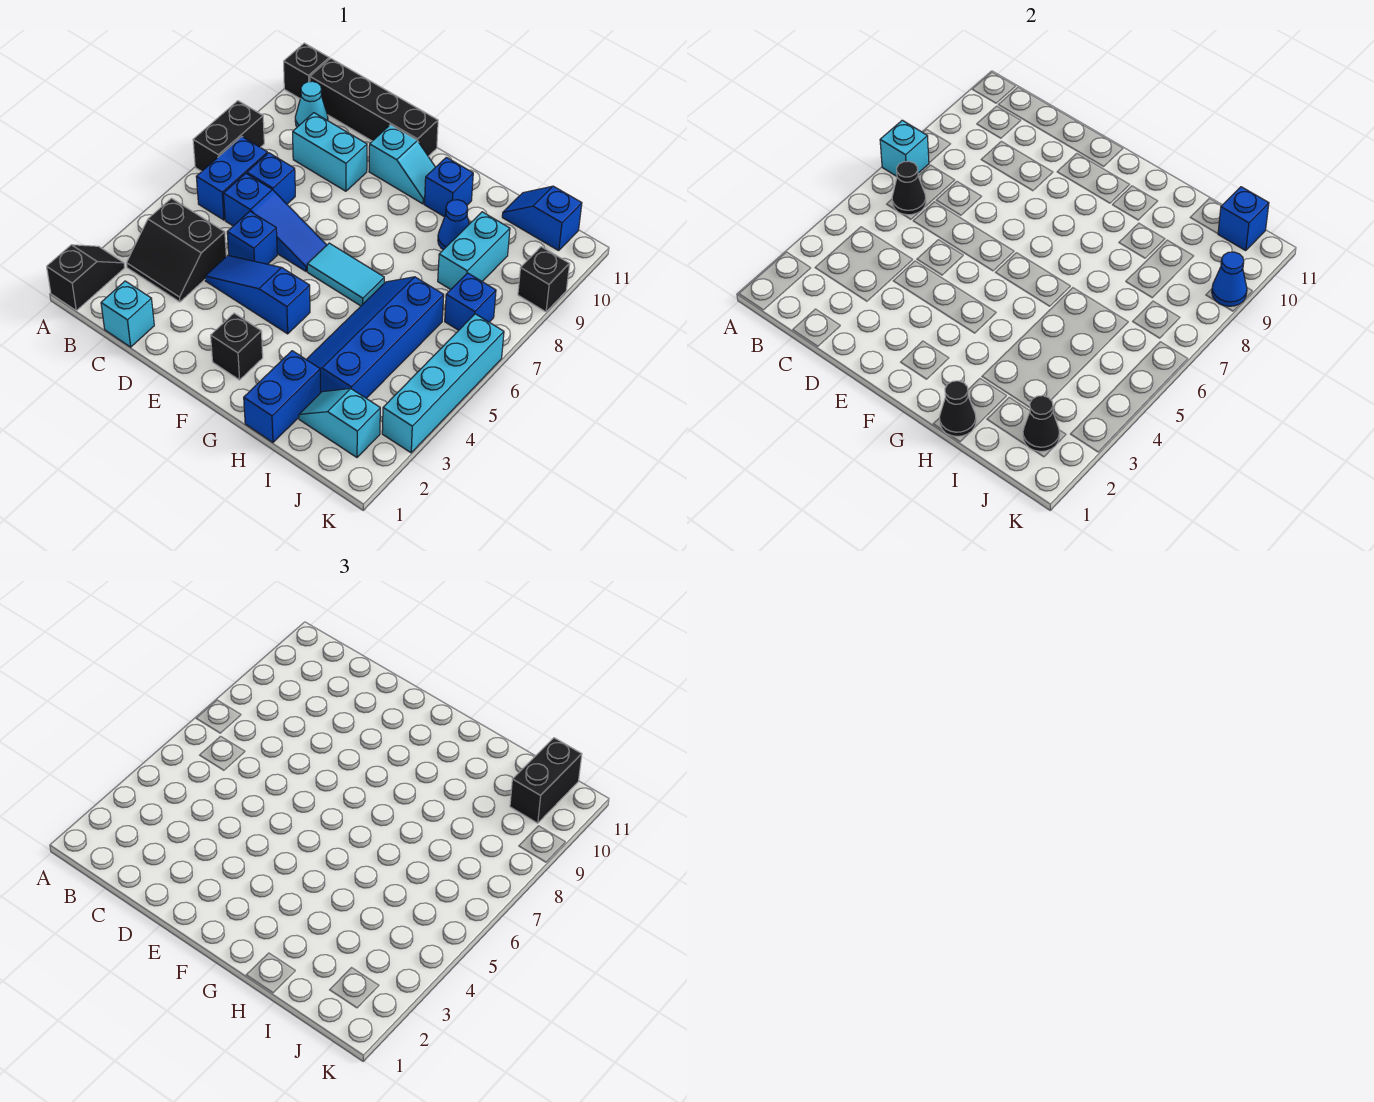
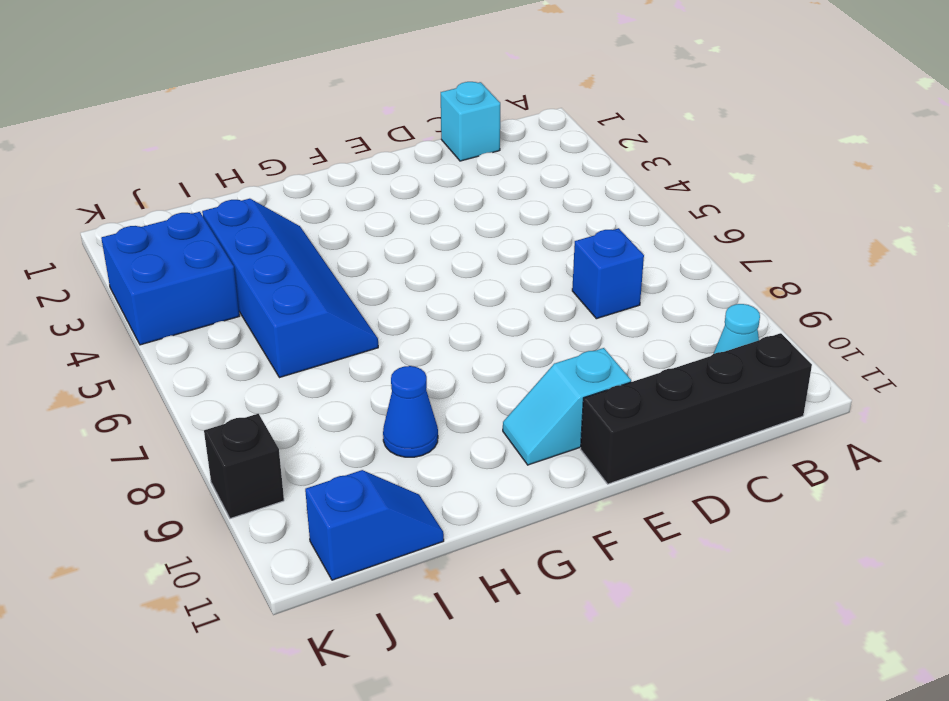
blue brick J3:K4 level 1 -> cyan brick K3:K6 level 1
none -> black slope A1:A2 level 1 top 1
none -> black brick A7:A8 level 1
none -> black brick A11 level 1
none -> black slope B3:C4 level 1 top 4

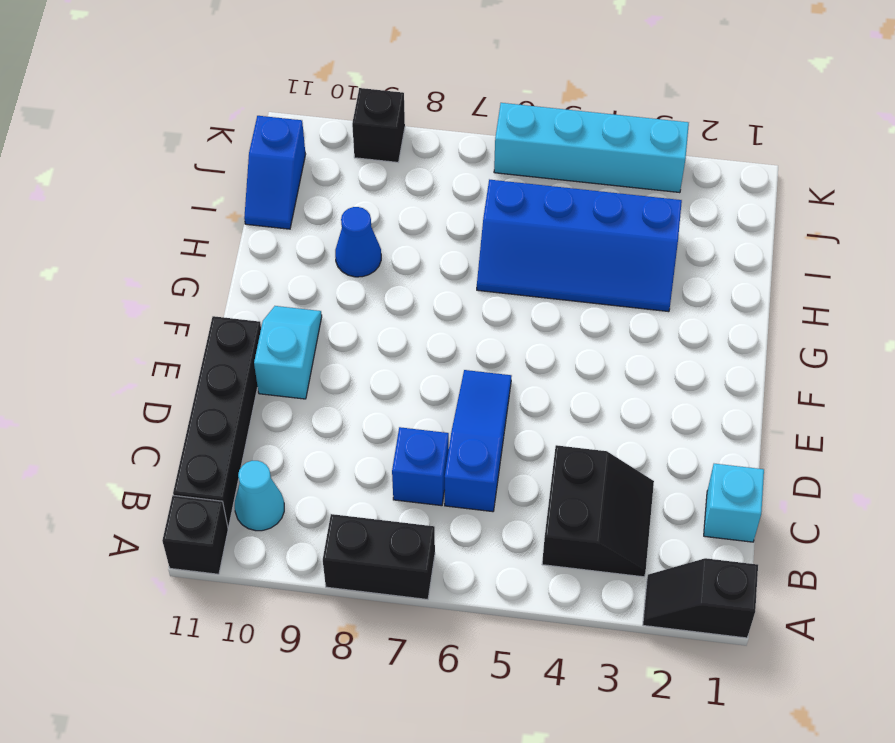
none -> blue brick B6:B7 level 1
none -> cyan brick C9:D9 level 1
none -> blue slope D4:F4 level 1 top F
none -> blue brick D5 level 1

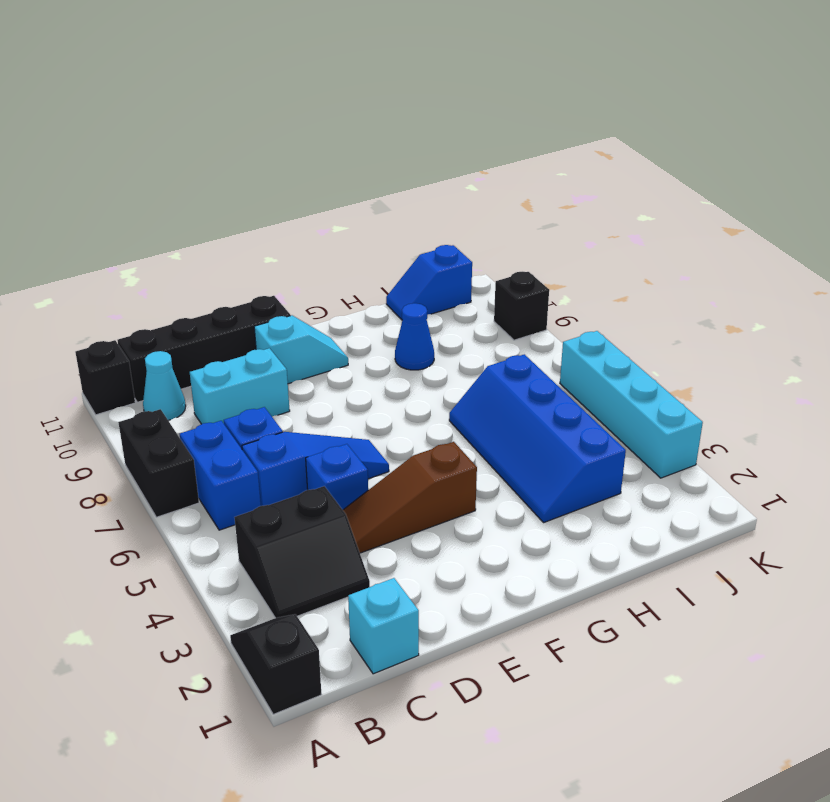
brown slope D4:F4 level 1 top F -> blue slope D4:F4 level 1 top F
none -> black brick F2 level 1
none -> cyan tile F6:G6 level 1
none -> blue brick G10 level 1
none -> blue brick H1:H2 level 1

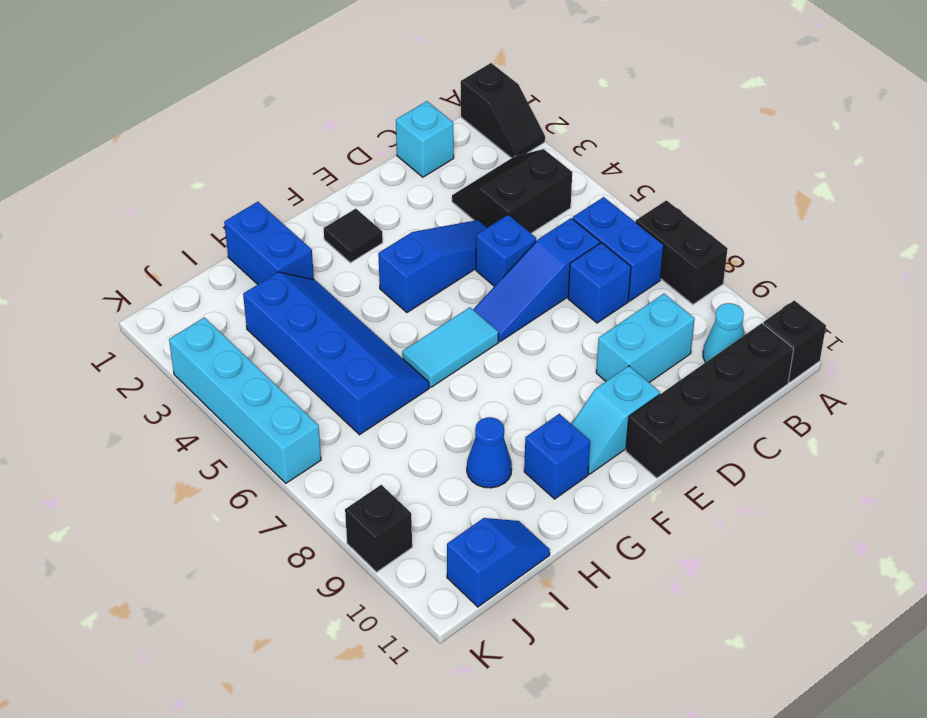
black tile F2 level 1 -> black brick F2 level 1
none -> cyan slope I2:J2 level 1 top J
none -> cyan brick I8:I9 level 1
none -> blue brick J7 level 1
none -> cyan brick A7 level 2

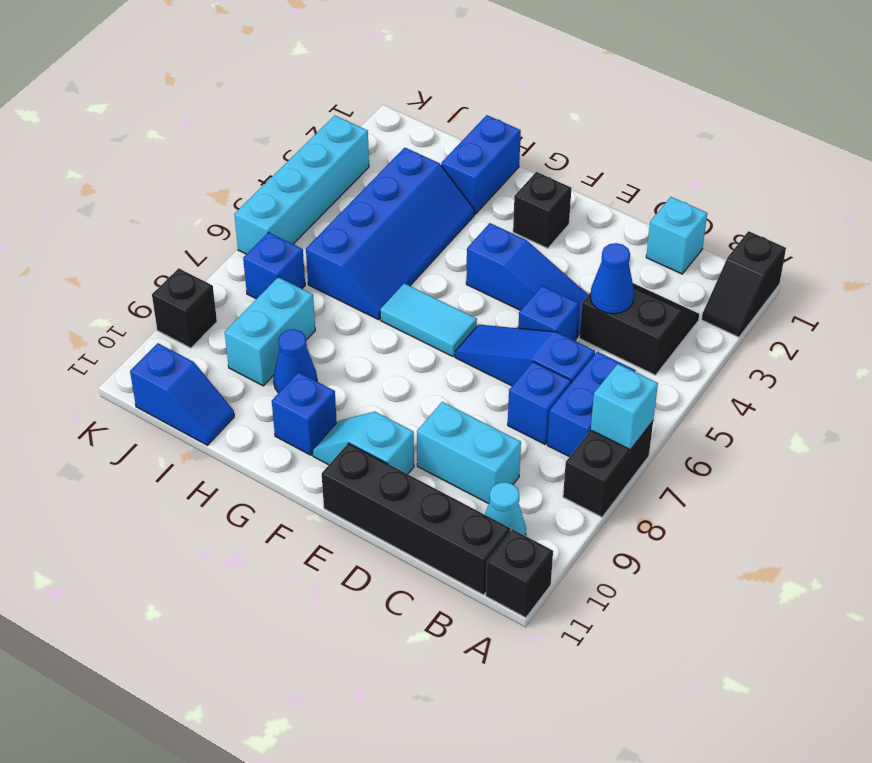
blue cone C4 level 2 -> blue cone K9 level 2
none -> cyan slope I2:J2 level 1 top J
none -> black cone B6 level 2
none -> black cone H1 level 2
none -> black cone J2 level 2

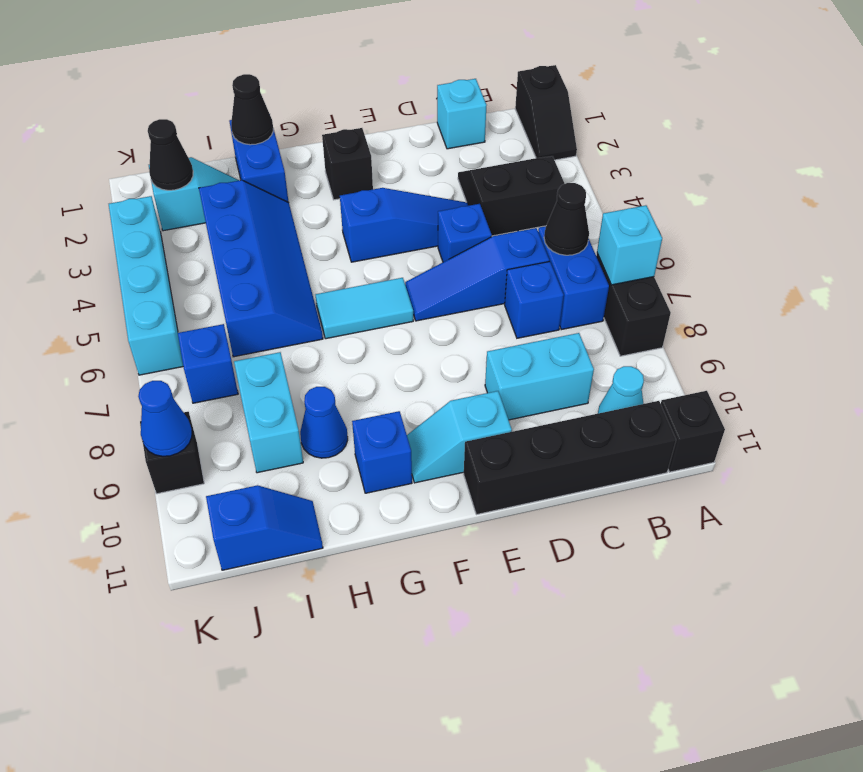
none -> blue brick J11 level 2
none -> black brick J10:J11 level 3

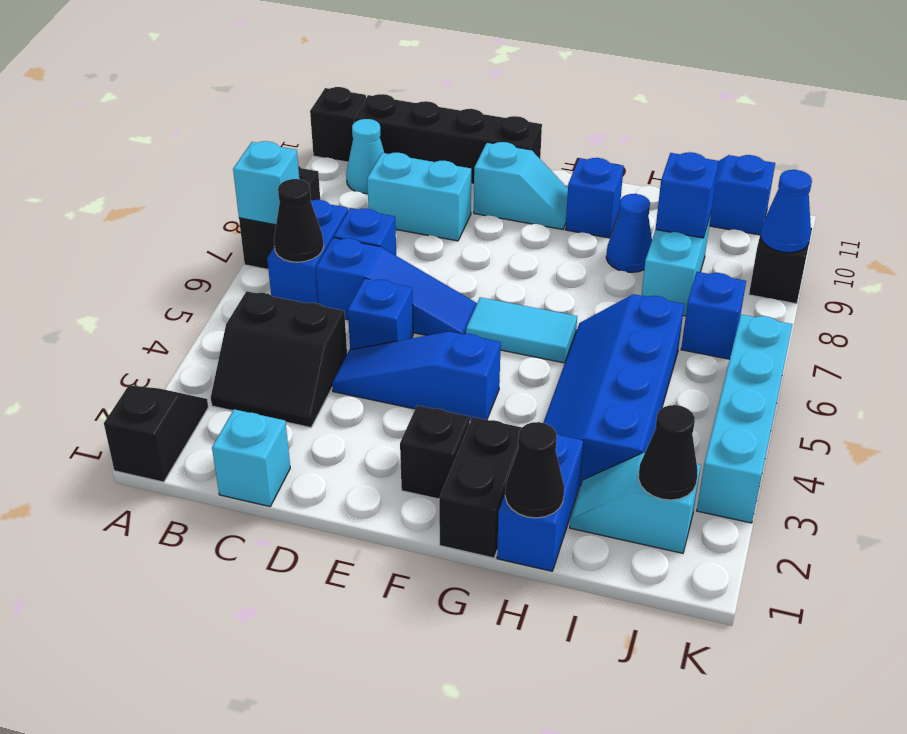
black brick G1:G2 level 1 -> black brick J10:J11 level 3
blue brick I9 level 2 -> blue brick J11 level 2

